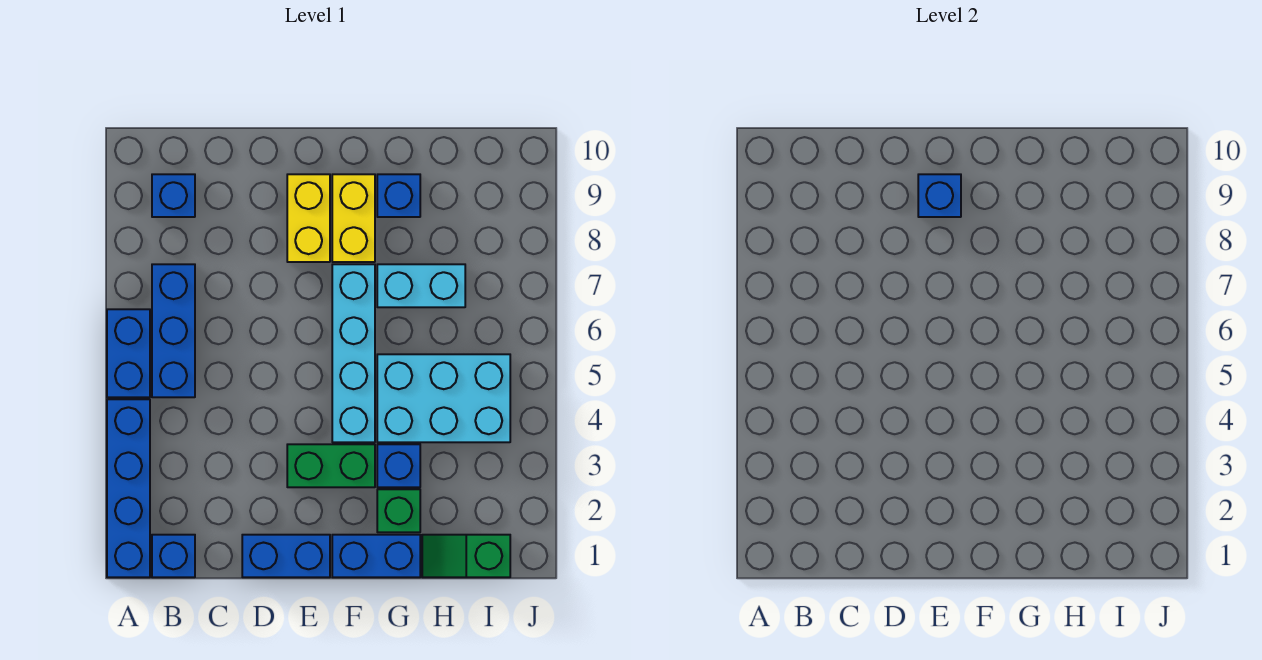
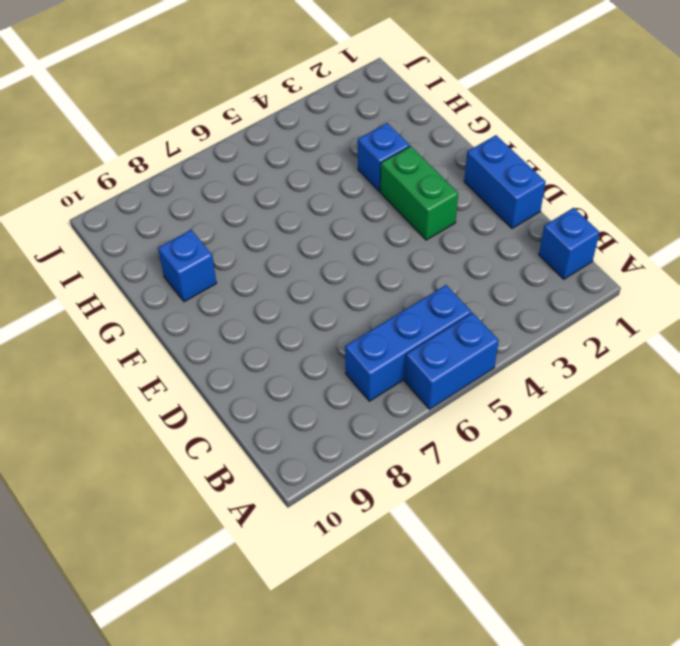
none -> blue brick A1:A4 level 1
none -> blue brick B9 level 1
none -> yellow brick E8:E9 level 1

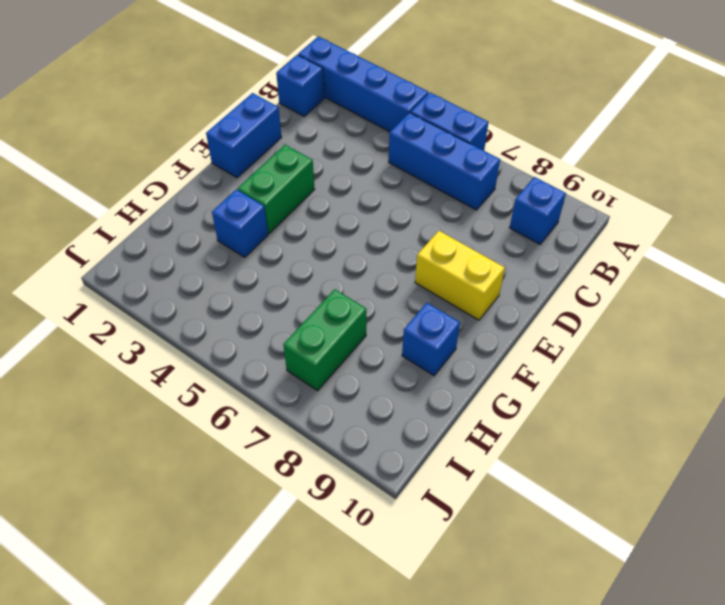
green brick H7:I7 level 1 -> cyan brick G7:H7 level 1
none -> blue brick F1:G1 level 1
none -> cyan brick F4:F7 level 1
none -> yellow brick F8:F9 level 1

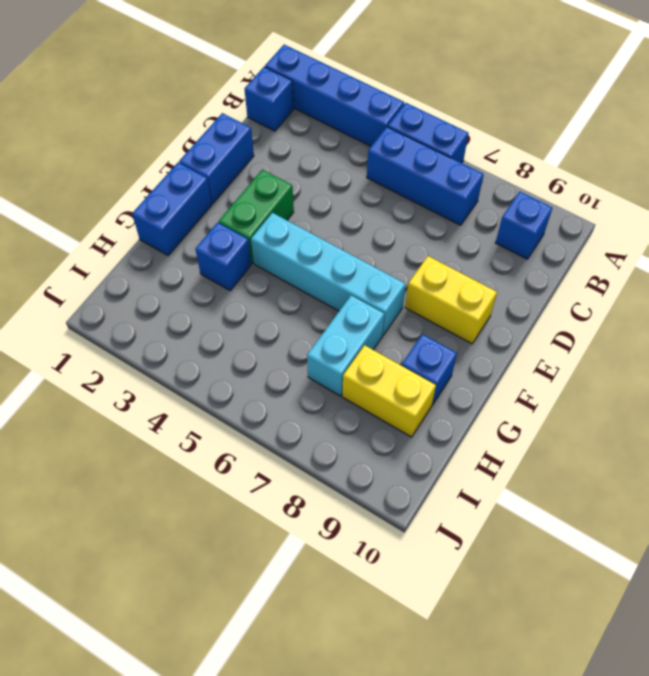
yellow brick H8:H9 level 1 -> yellow brick F8:F9 level 1
none -> green brick G2 level 1
none -> cyan brick G4:I5 level 1
none -> green slope H1:I1 level 1 top I

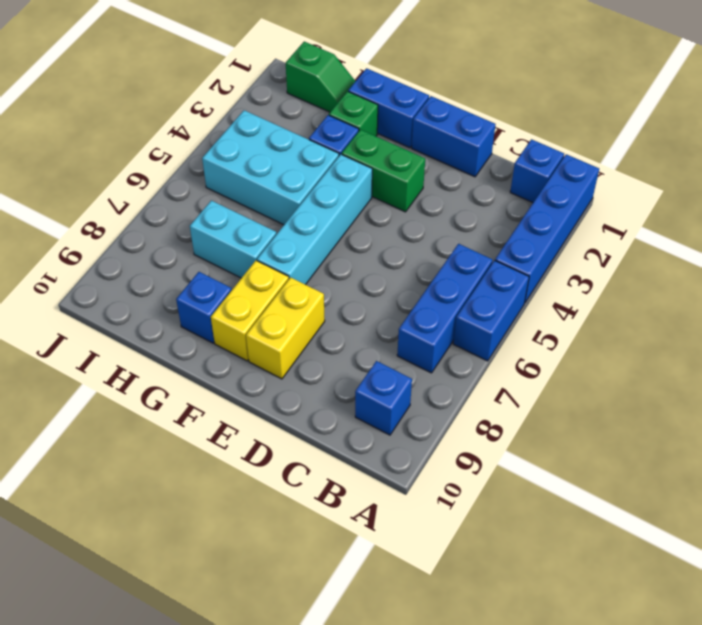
none -> blue brick E9 level 2

